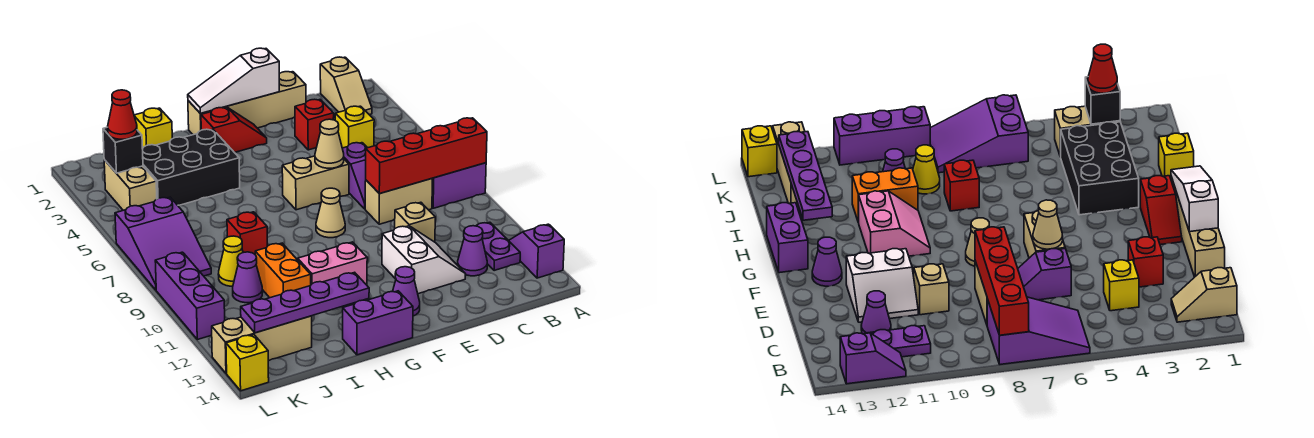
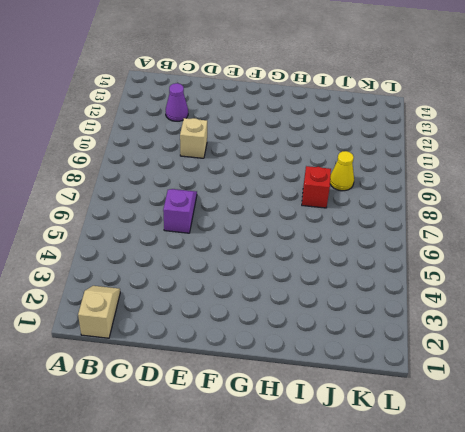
none -> purple slope A6:B8 level 1 top 8
none -> purple slope A12:A13 level 1 top 13
none -> purple plate B11:B12 level 1
none -> yellow brick C4 level 1

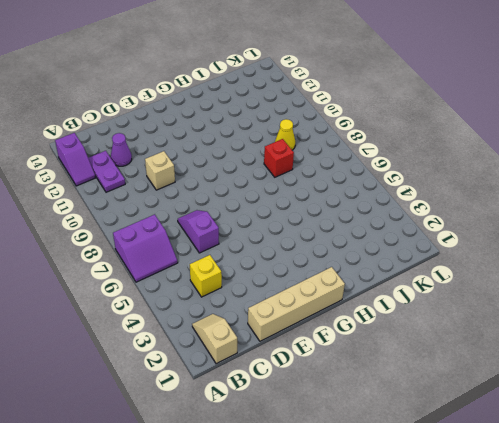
purple slope A6:B7 level 1 top 7 -> purple slope A6:B8 level 1 top 8
none -> tan brick C8:D8 level 1
none -> red brick D3 level 1
none -> white slope D11:E12 level 1 top E
none -> tan brick E6:F6 level 1

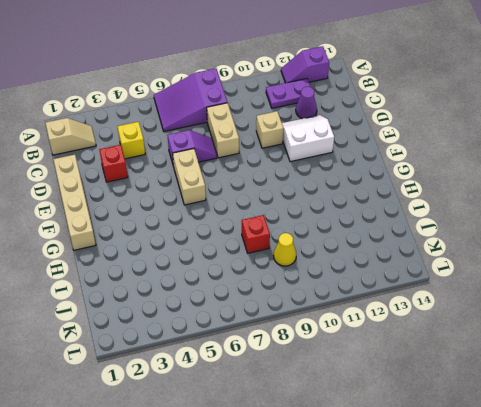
none -> red slope F2:G2 level 1 top G
none -> tan cone F8 level 1
none -> purple cone F13 level 1
none -> pink slope G10:H11 level 1 top 11

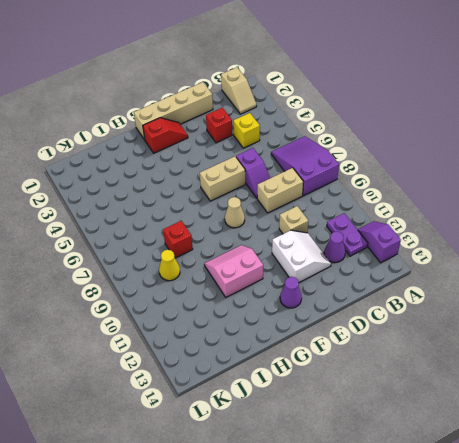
none -> purple brick G14:H14 level 1
none -> black brick H3:J4 level 1
none -> yellow brick I1 level 1
none -> orange brick I10:I11 level 1

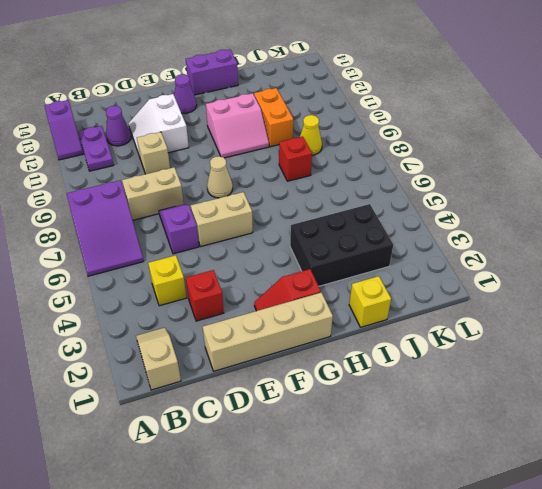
none -> purple cone J10 level 1
none -> tan brick J13:L13 level 1
none -> tan brick K3:K4 level 1
none -> purple slope K6:L8 level 1 top 6

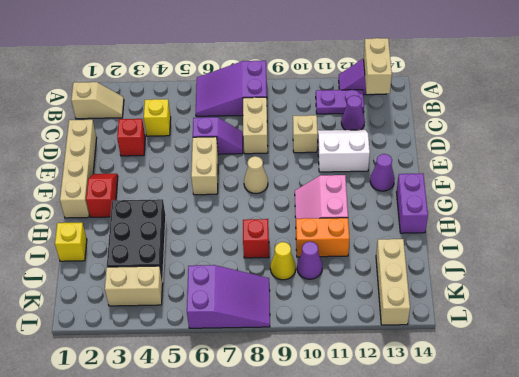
tan brick A13:B13 level 2 -> none
none -> purple brick L9:L11 level 1
none -> yellow brick L14 level 1
none -> red brick A8:D8 level 2
none -> white slope E1:G1 level 2 top E

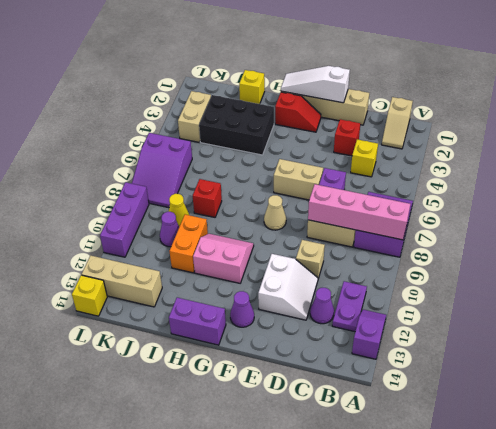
pink brick A8:D8 level 2 -> red brick A8:D8 level 2
none -> tan cone E6 level 2
none -> purple plate H13:K13 level 2
none -> black brick K3 level 2
none -> red cone K3 level 3

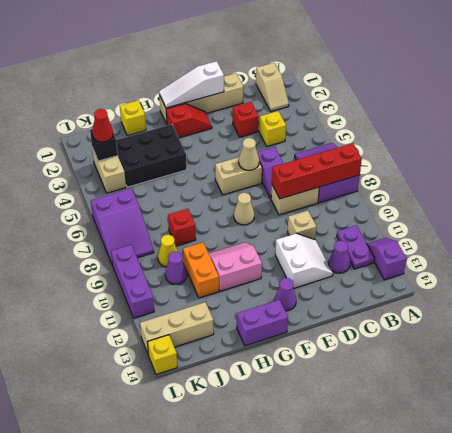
none -> purple plate H13:K13 level 2

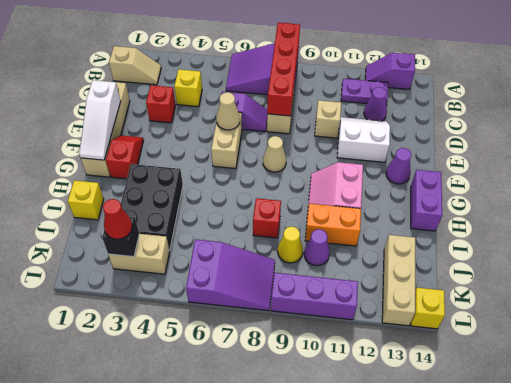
none -> purple plate H13:K13 level 2

